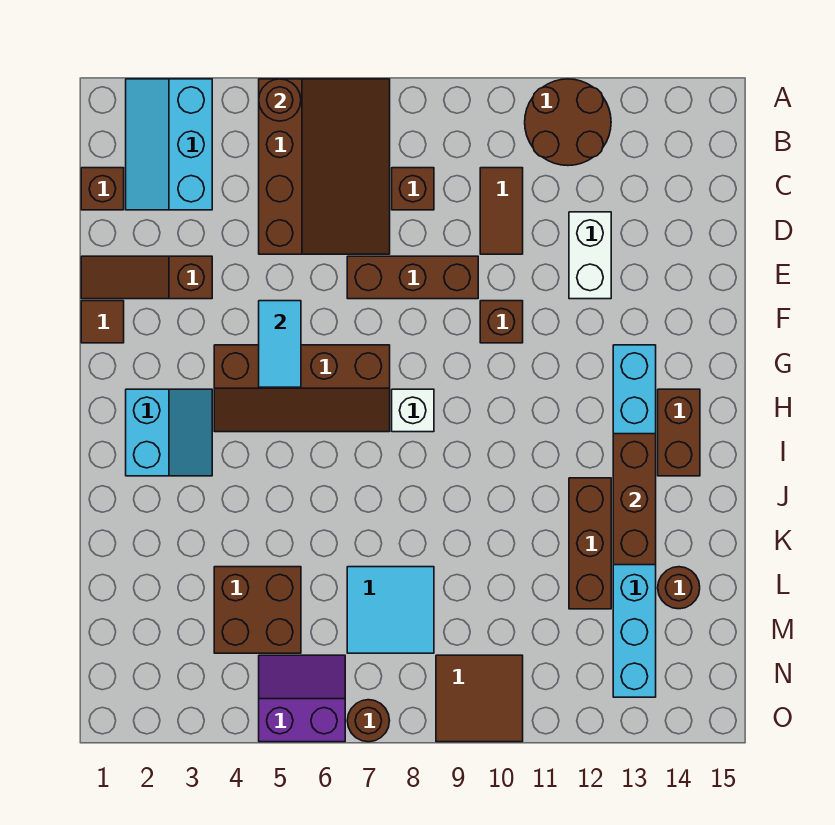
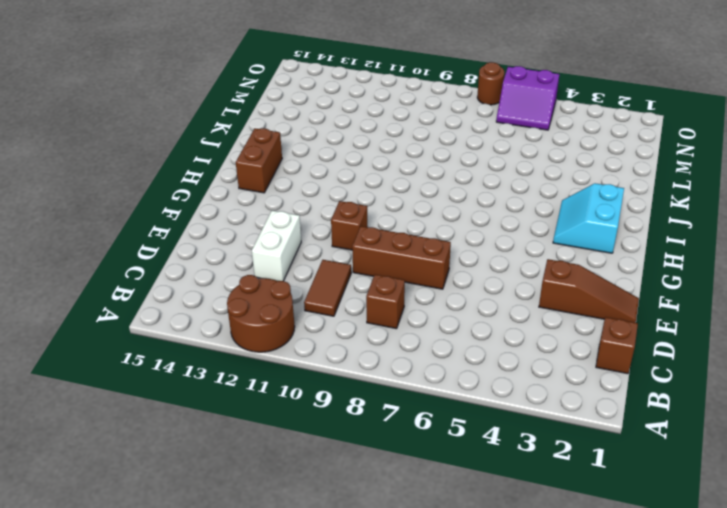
none -> cyan slope A2:C3 level 1 top 3
none -> brown slope A5:D7 level 1 top 5
none -> brown tile F1 level 1

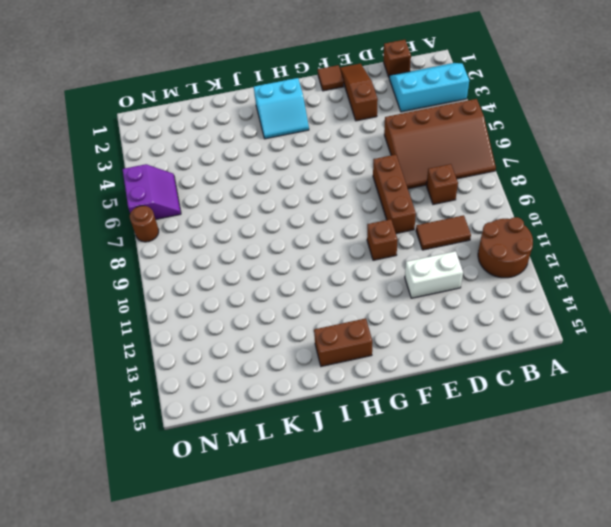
none -> brown slope G4:H7 level 1 top G
none -> cyan brick G13:N13 level 1
none -> white brick H8 level 1

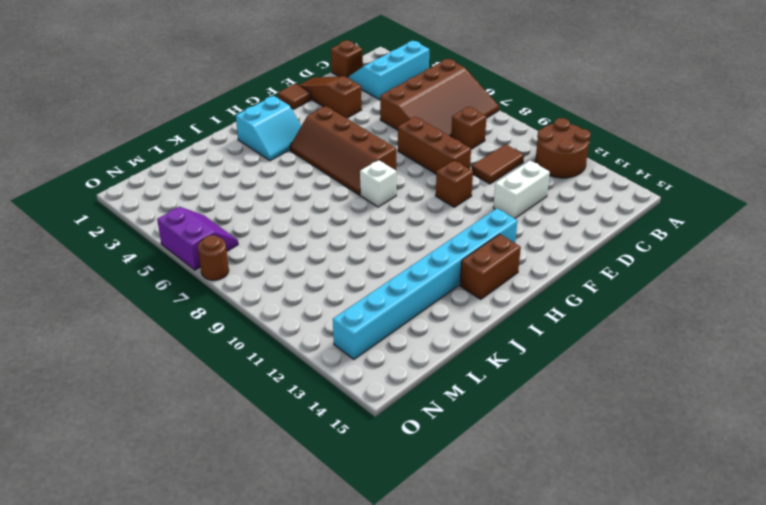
none -> brown brick J12:L12 level 1
none -> brown brick L4:M5 level 1
none -> cyan tile L7:M8 level 1

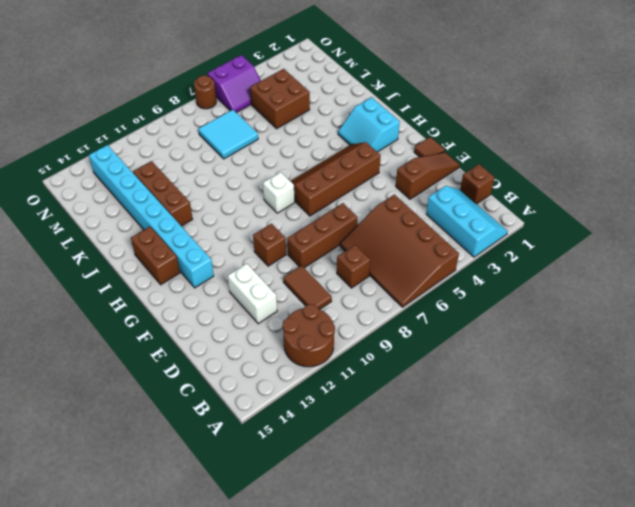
none -> brown round brick L14 level 1
none -> brown tile N9:O10 level 1
none -> brown round brick A5 level 2

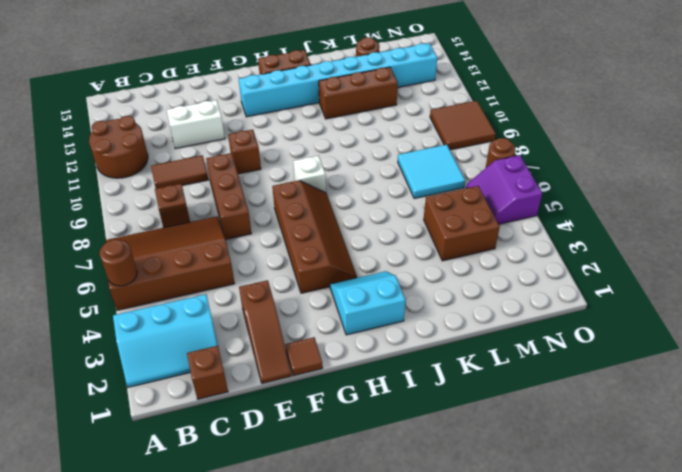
none -> cyan tile F5:G5 level 2
none -> brown brick I13:K13 level 2

